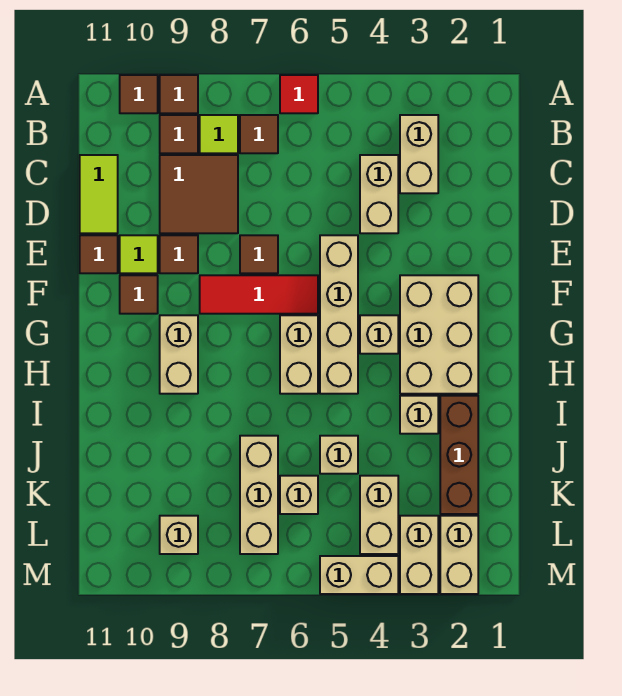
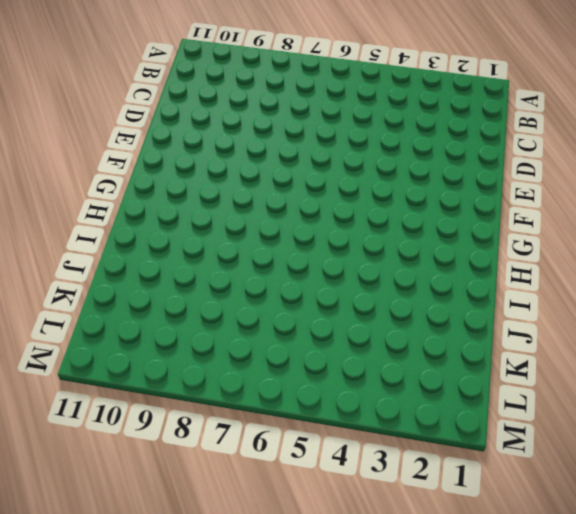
none -> red tile A6 level 1
none -> brown tile A9 level 1
none -> brown tile A10 level 1
none -> tan brick B3:C3 level 1

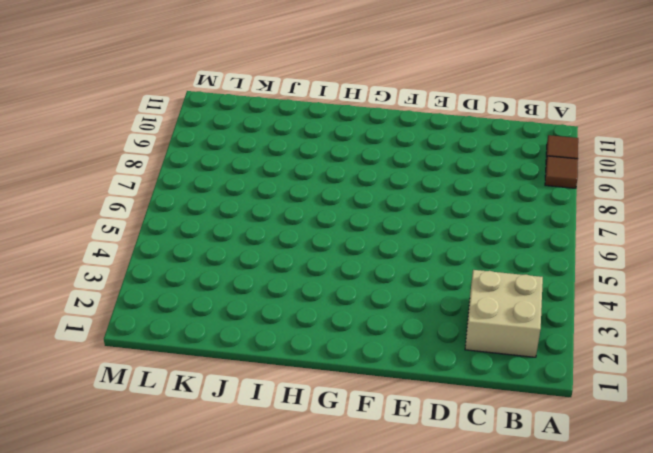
tan brick B2:C3 level 1 -> tan brick B3:C3 level 1
none -> red tile A6 level 1
none -> brown tile B7 level 1
none -> lime tile B8 level 1
none -> brown tile B9 level 1

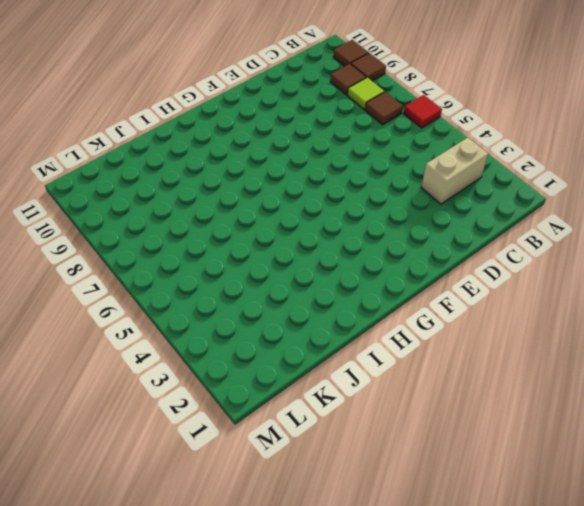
none -> tan brick C4:D4 level 1
none -> brown tile C8:D9 level 1
none -> lime tile C11:D11 level 1
none -> tan brick E5:H5 level 1

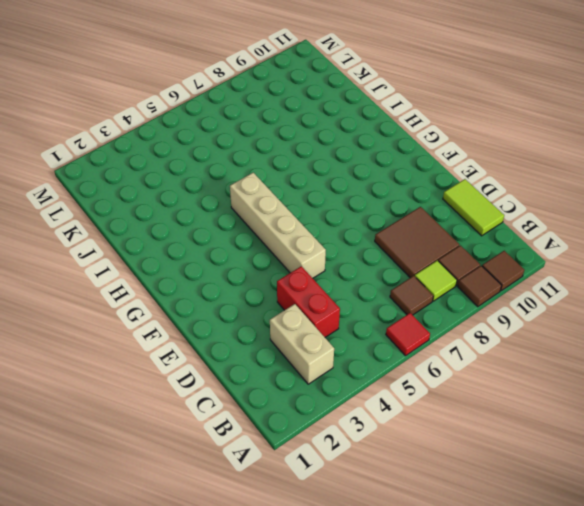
red brick C4:D4 level 1 -> tan brick C4:D4 level 1
none -> brown tile E7 level 1
none -> brown tile E9 level 1
none -> lime tile E10 level 1
none -> brown tile E11 level 1

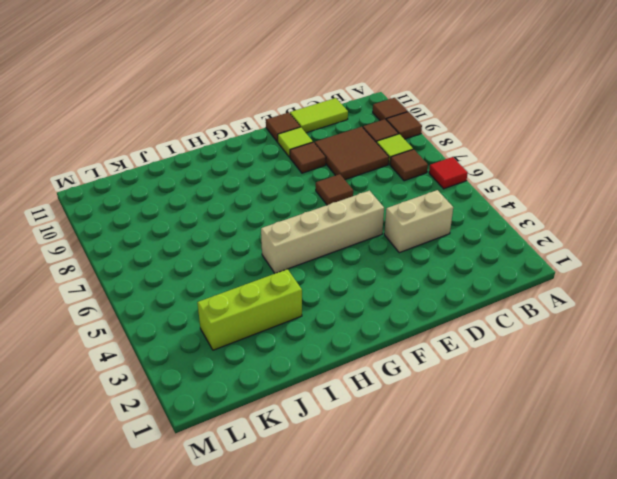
lime brick I3:K3 level 1 -> tan brick I3 level 1
none -> tan brick B3:C3 level 1
none -> tan brick F2:H3 level 1
none -> red tile F6:F8 level 1
none -> brown tile F10 level 1

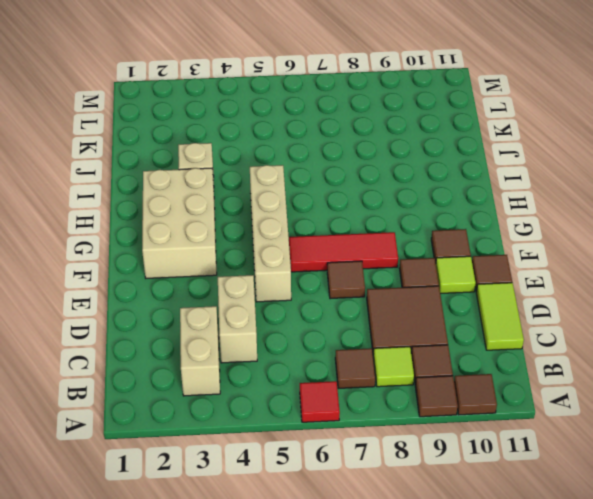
none -> tan brick G4 level 1
none -> tan brick G6:H6 level 1
none -> tan brick G9:H9 level 1
none -> brown brick I2:K2 level 1

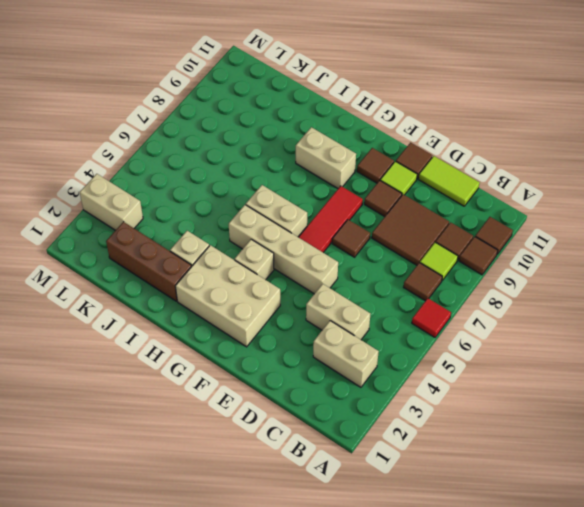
none -> tan brick J5 level 1
none -> tan brick J7:L7 level 1
none -> tan brick K4:L4 level 1
none -> tan brick K6 level 1

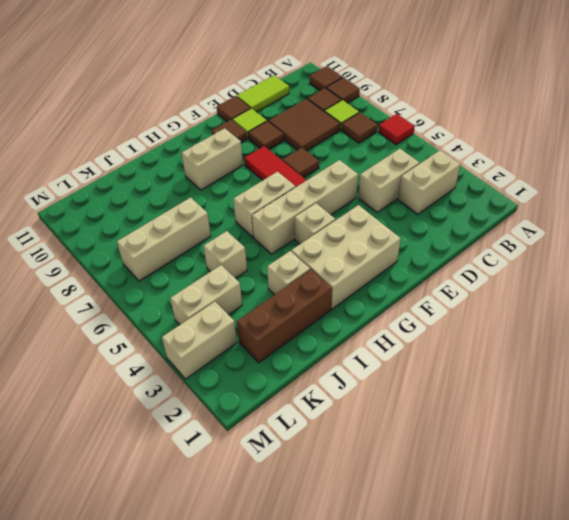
none -> tan brick K6 level 1
none -> tan brick L2:M2 level 1
none -> tan brick L9 level 1
none -> tan brick M4:M5 level 1

